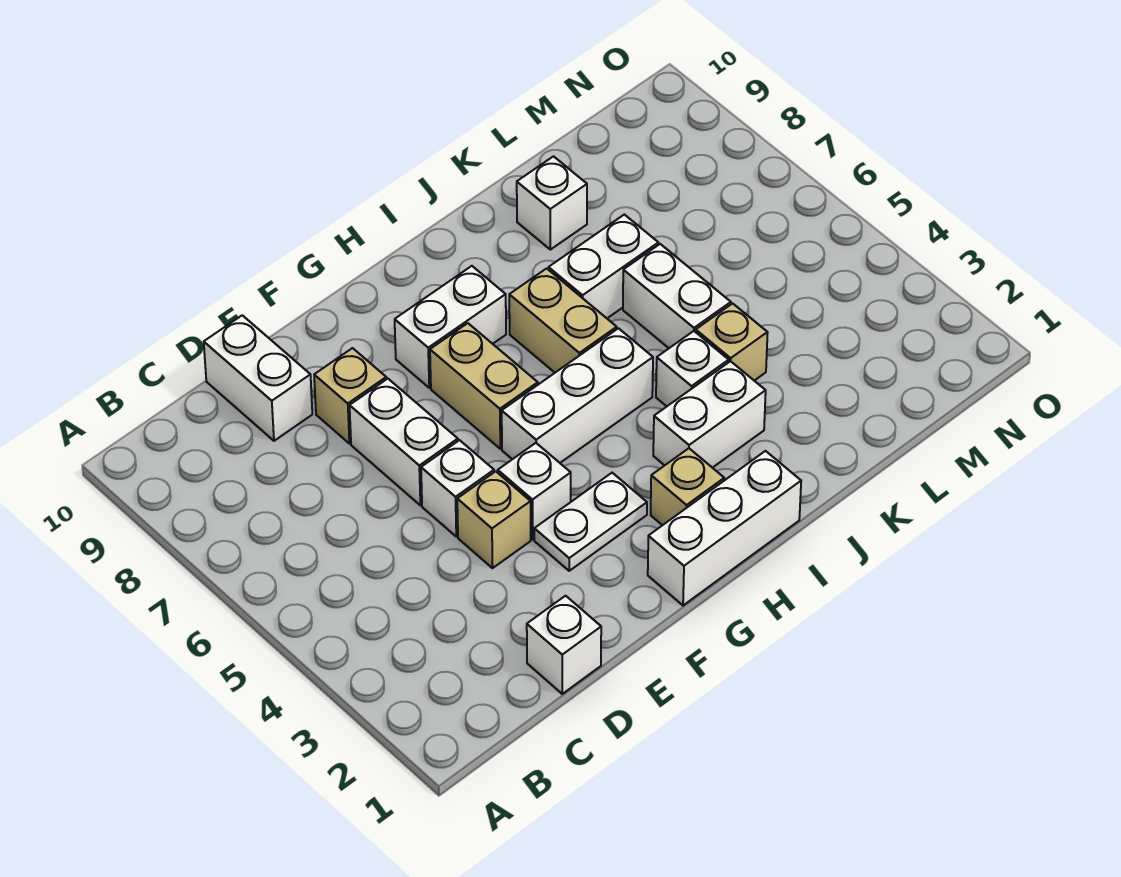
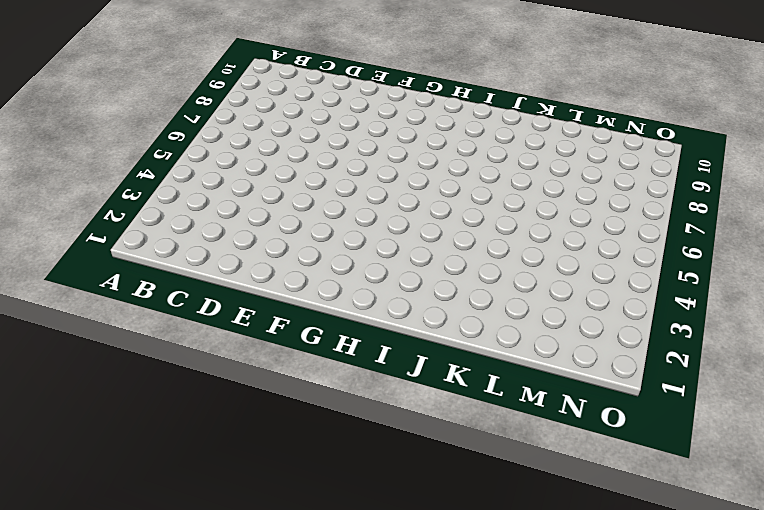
none -> white brick D1 level 1
none -> white brick D9:D10 level 1
none -> tan brick E4 level 1

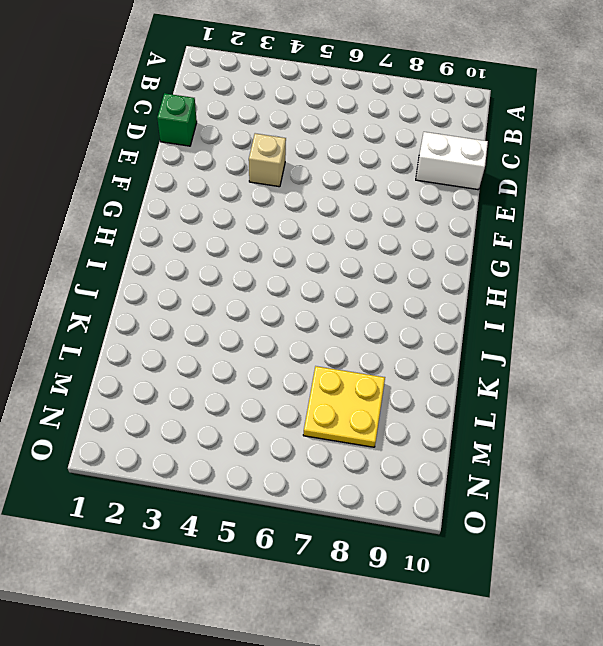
green brick D1 level 1 -> white brick D1 level 1
yellow plate L7:M8 level 1 -> none
none -> white brick E5 level 1
none -> white brick E6:E7 level 1
none -> tan brick E8 level 1

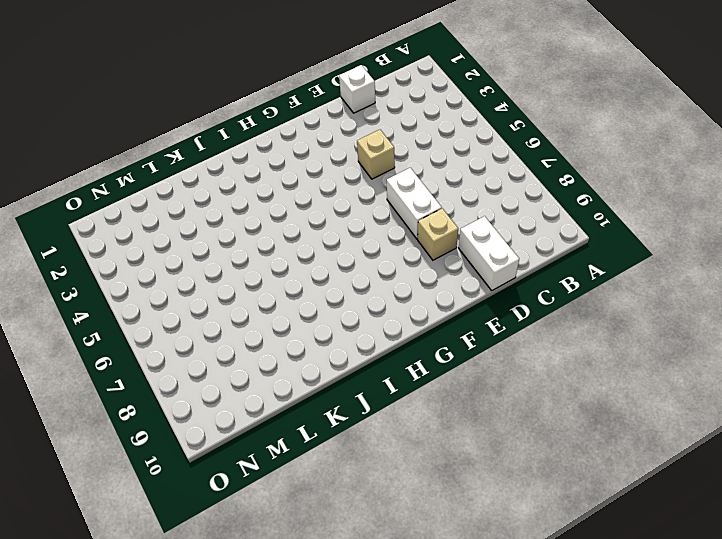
none -> white brick E5 level 1
none -> white plate F3:G3 level 1
none -> white brick F4 level 1

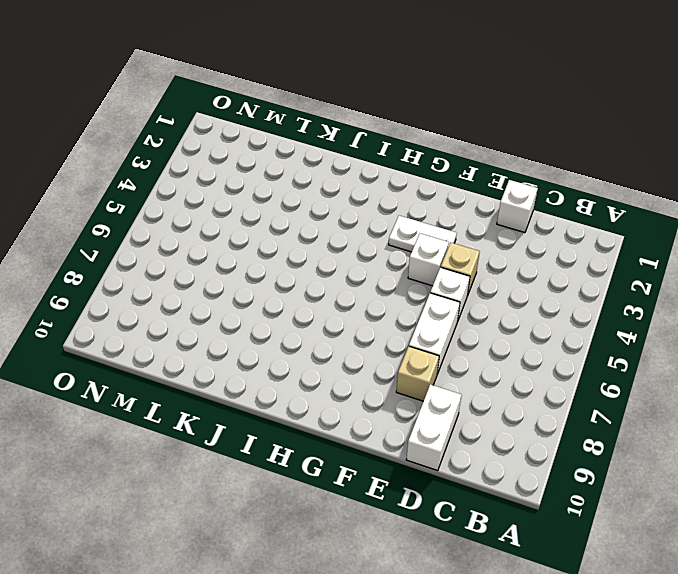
none -> white brick G1:I1 level 1
none -> white brick G5:I5 level 1
none -> tan brick G6:G7 level 1

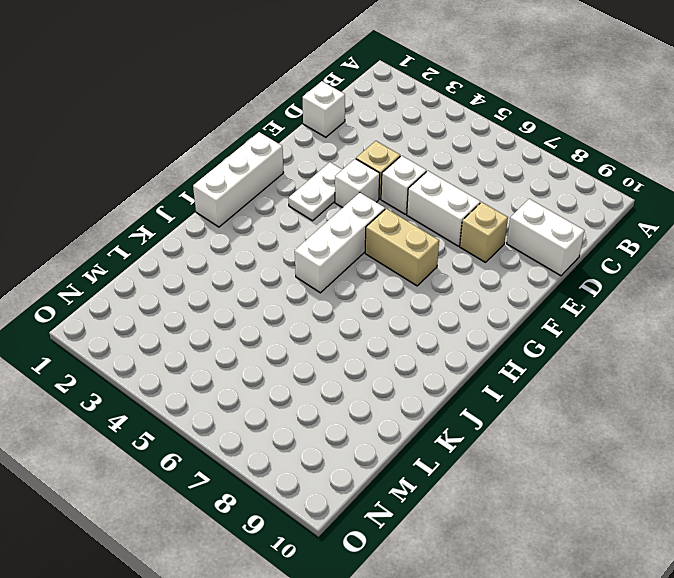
none -> white brick G8:H8 level 1
none -> tan brick H2 level 1
none -> white brick I3:J3 level 1

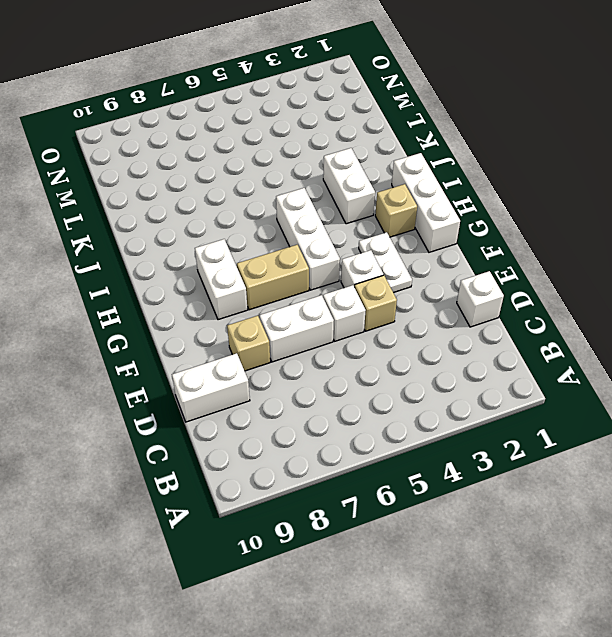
none -> tan brick I6:I7 level 1
none -> white brick J4 level 1
none -> white brick J7:K7 level 1

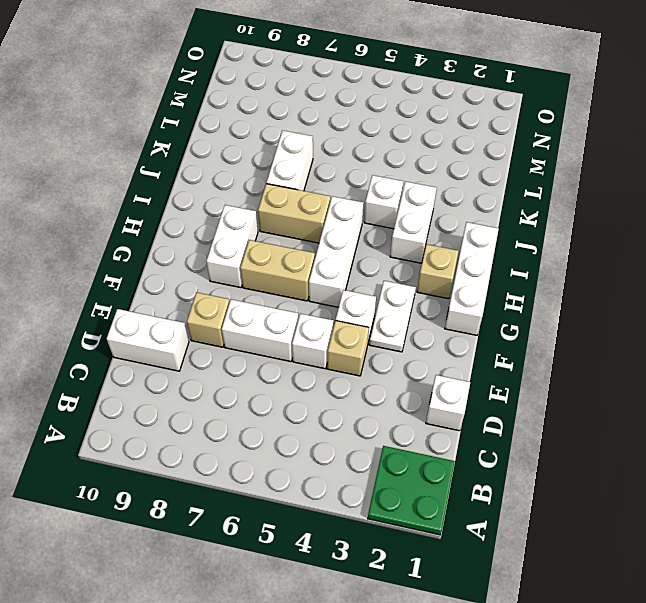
green plate A1:B2 level 1 -> none
none -> tan brick K4 level 1
none -> white brick K5:K6 level 1
none -> white brick K9 level 1

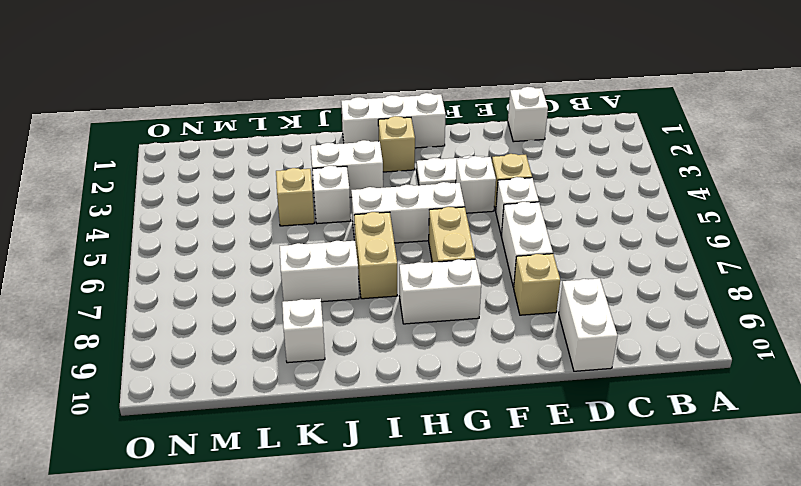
none -> white brick K5:K6 level 1

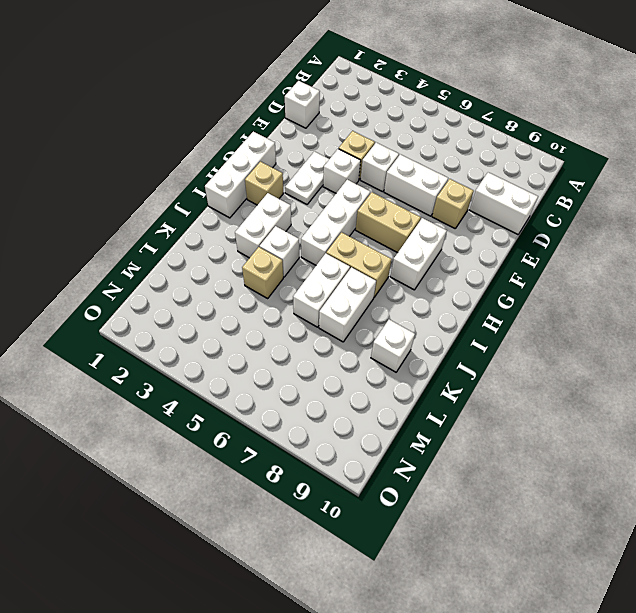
white brick J6:K6 level 1 -> white brick K5:K6 level 1

